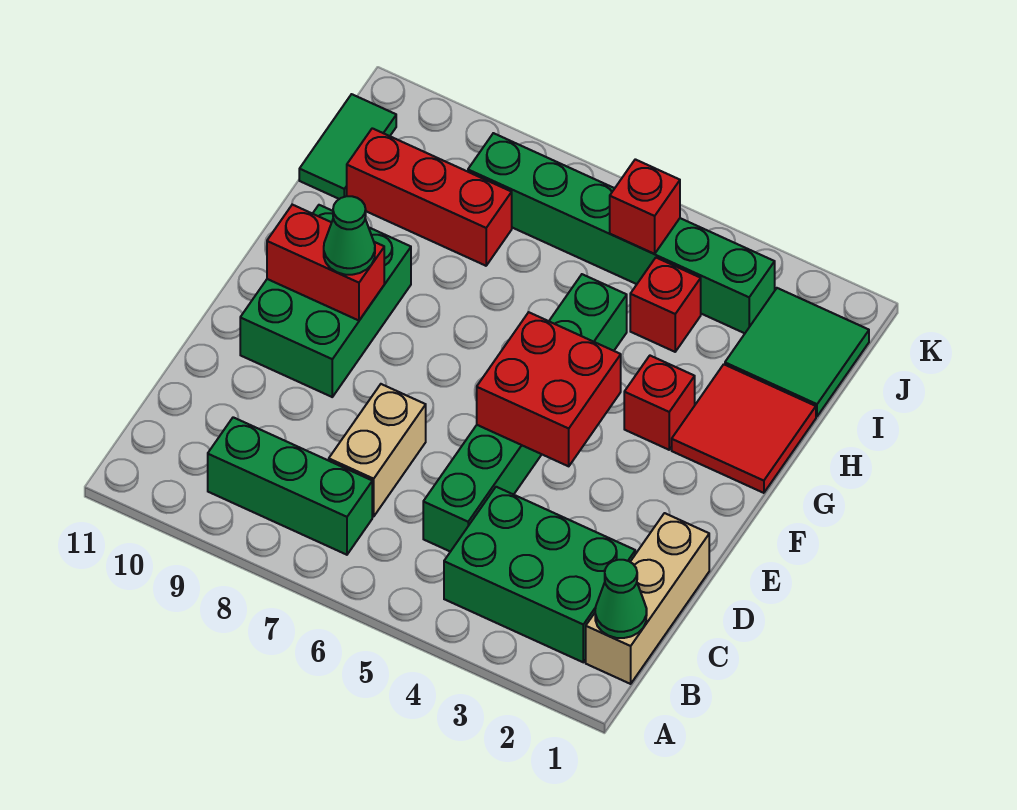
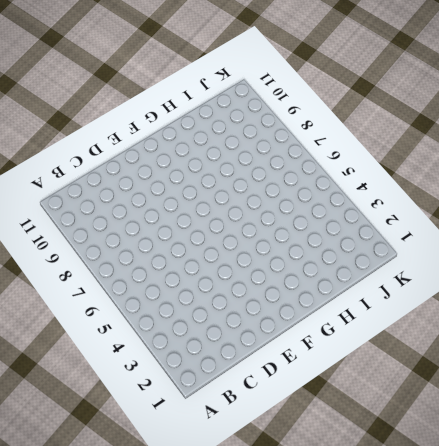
none -> tan brick B1:D1 level 1
none -> green brick B2:C4 level 1
none -> green brick B7:B9 level 1

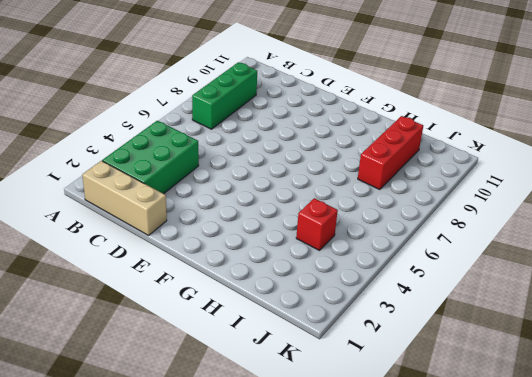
none -> green brick C5:H5 level 1
none -> tan brick C7:D7 level 1
none -> green brick E9:G10 level 1

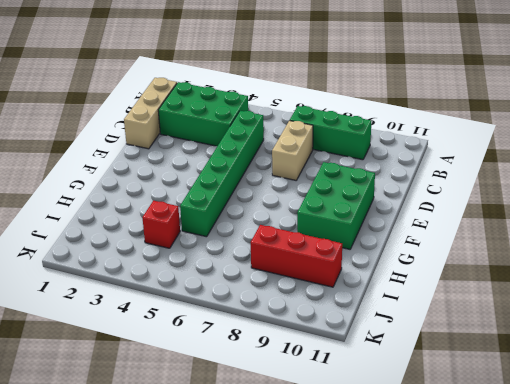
none -> red tile G1:H2 level 1
none -> red brick G3 level 1
none -> green tile I1:J2 level 1

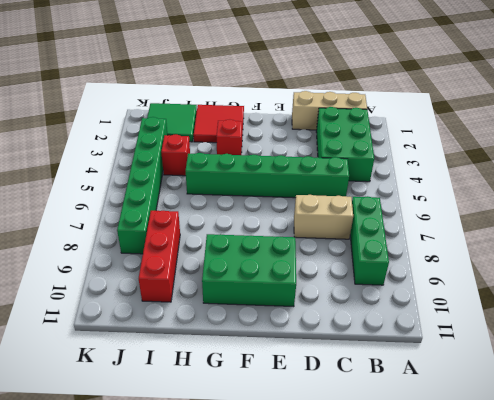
none -> green tile I11:J11 level 1
none -> green cone B1 level 2
none -> red brick E4:F5 level 2

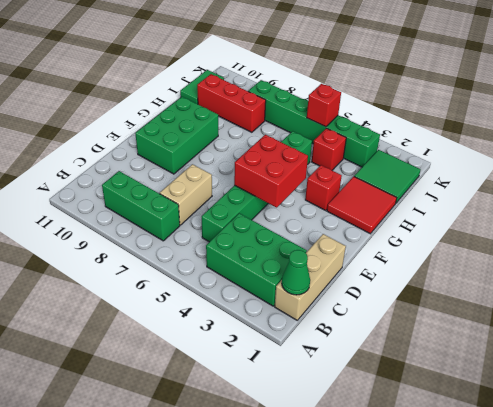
none -> red brick F9:F10 level 2
none -> green cone F9 level 3

